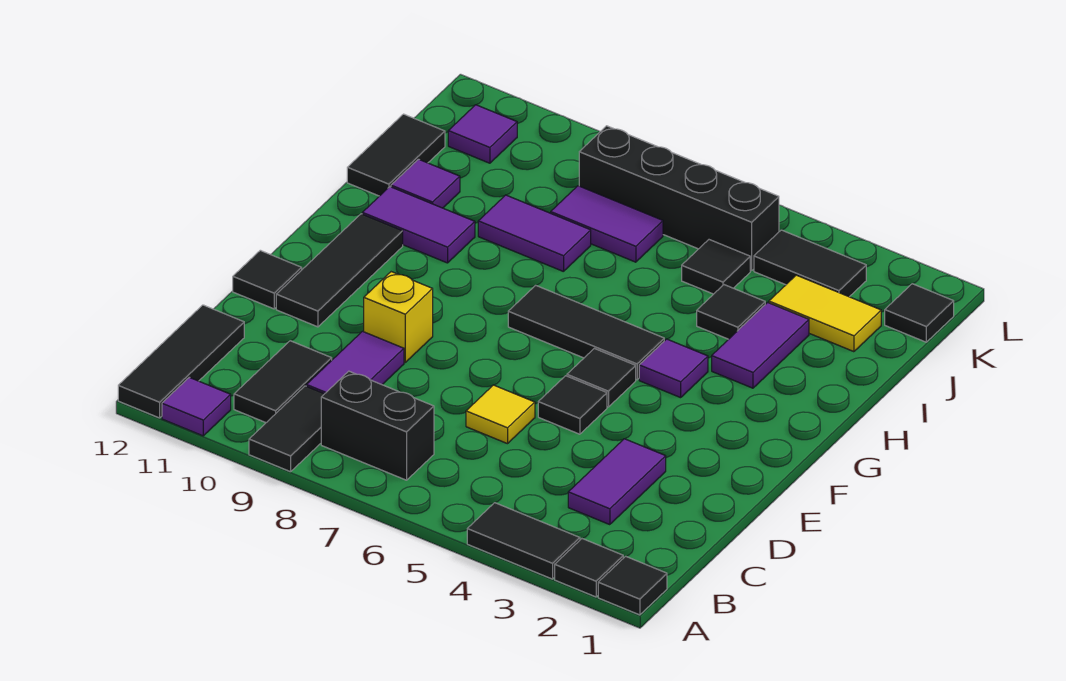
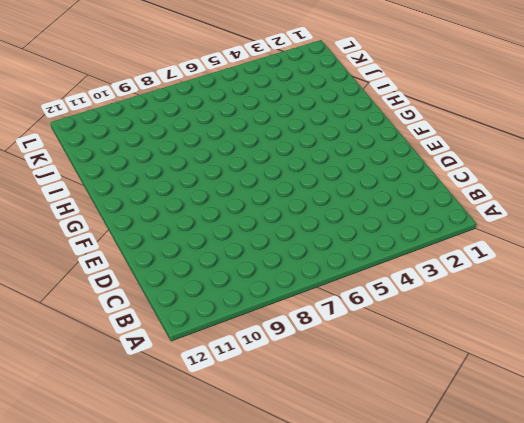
none -> black tile A1 level 1
none -> black tile A2 level 1
none -> black tile A3:A4 level 1
none -> black tile A9:B9 level 1

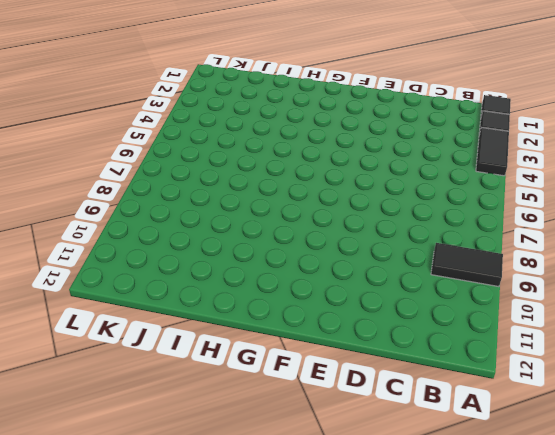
none -> purple tile A11 level 1
none -> black tile A12:C12 level 1
none -> black brick B7:B8 level 1
none -> black tile B10:C10 level 1

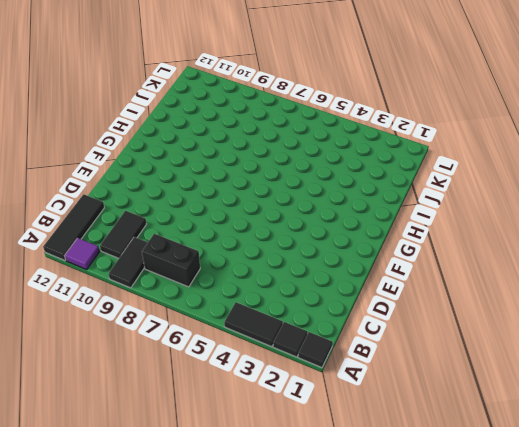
none -> purple tile C3:D3 level 1
none -> purple tile C9:D9 level 1
none -> yellow tile D6 level 1
none -> black tile E5 level 1

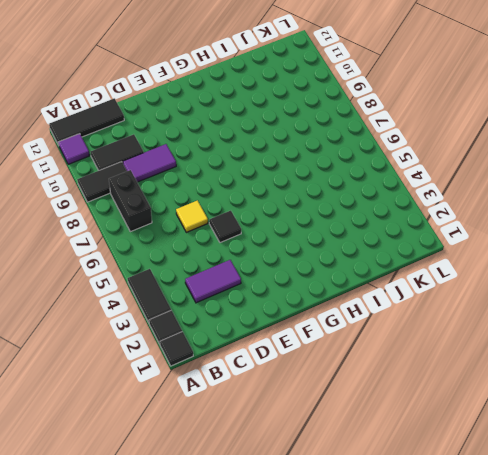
none -> yellow brick E9 level 1
none -> black tile E11:G11 level 1
none -> black tile E12 level 1
none -> black tile F5 level 1

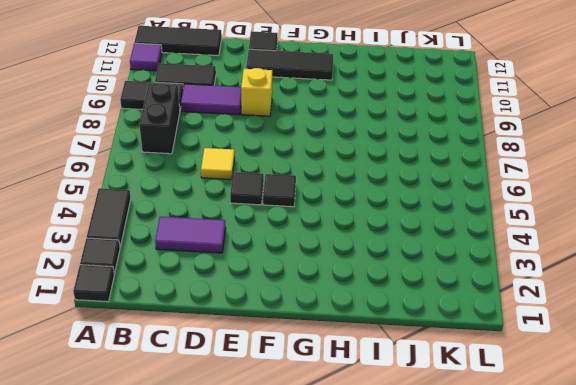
none -> purple tile G4 level 1
none -> black tile G5:G7 level 1
none -> purple tile H3:I3 level 1
none -> purple tile H10:H11 level 1

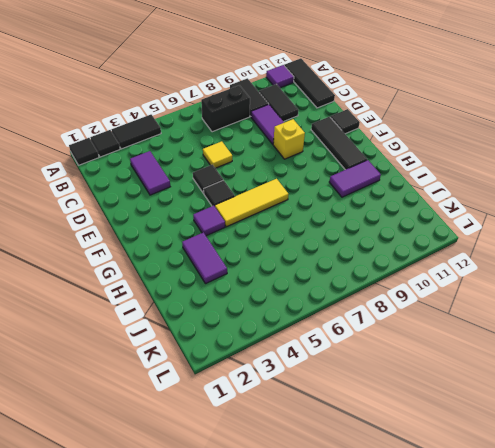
yellow tile G5:G7 level 1 -> black tile G5:G7 level 1
none -> black tile I4 level 1
none -> purple tile I8:I9 level 1
none -> purple tile I11 level 1
none -> black tile I12:J12 level 1

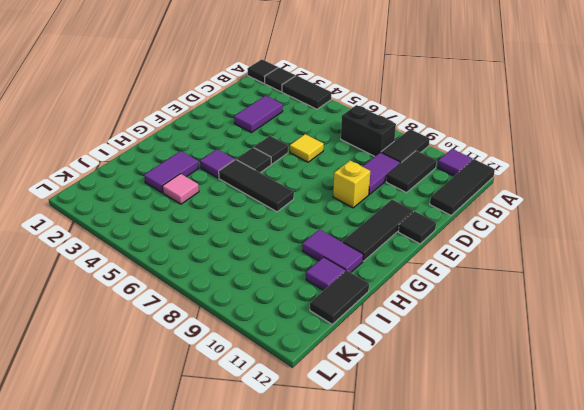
pink tile I4 level 1 -> black tile I4 level 1
none -> purple tile I8:I9 level 1
none -> yellow tile J2:J3 level 1
none -> black tile J5 level 1
none -> purple tile J7:J8 level 1

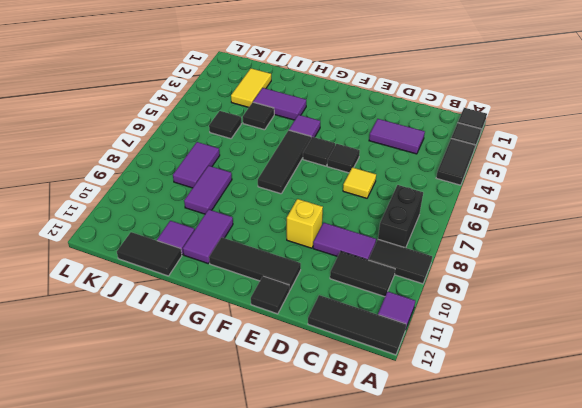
none -> black tile K1 level 1
none -> black tile K3:K4 level 1
none -> black brick K5:K8 level 1
none -> purple tile K11 level 1

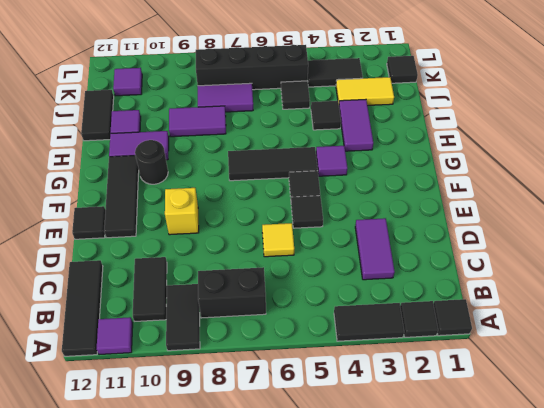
black round brick G10 level 1 -> none
none -> purple tile C9:D9 level 1

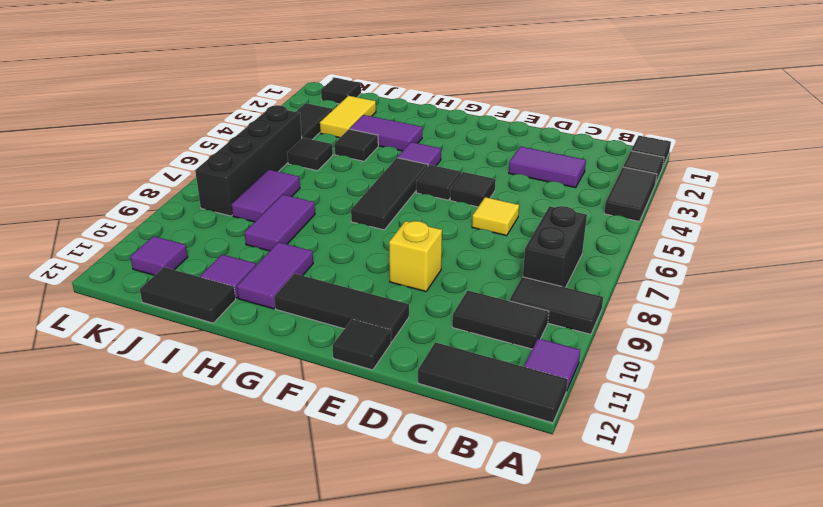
none -> purple tile C9:D9 level 1

